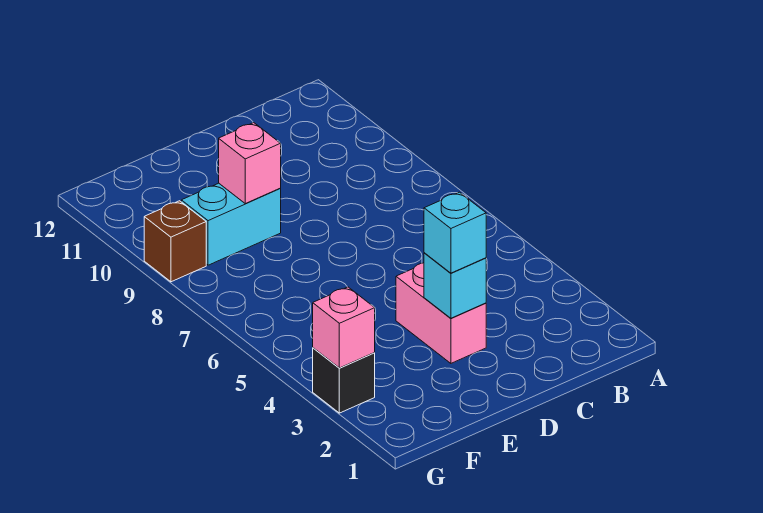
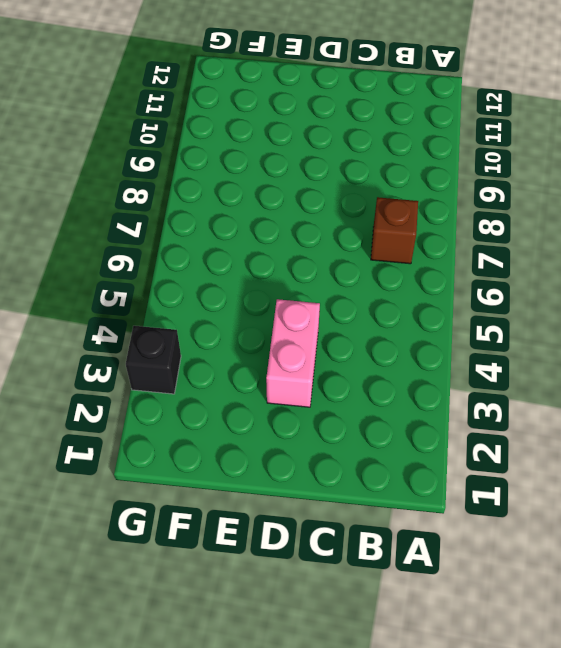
brown brick B7 level 1 -> brown brick G9 level 1
none -> cyan brick E9:F9 level 1
none -> cyan brick D3 level 2

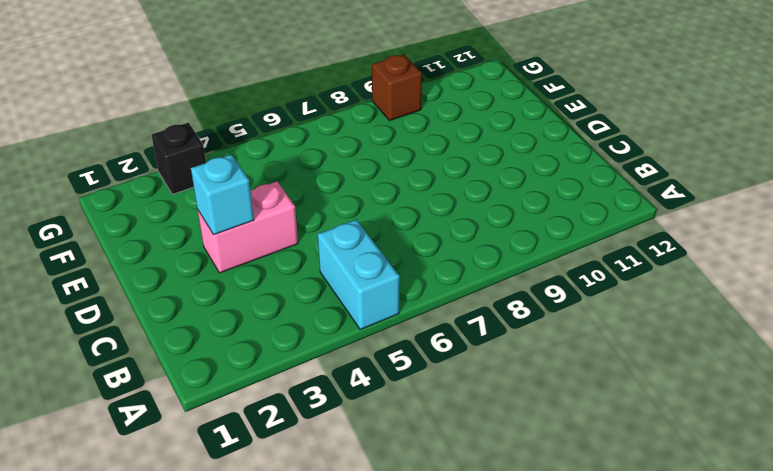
cyan brick A5:B5 level 1 -> cyan brick E9:F9 level 1
none -> pink brick E9 level 2
none -> pink brick G3 level 2

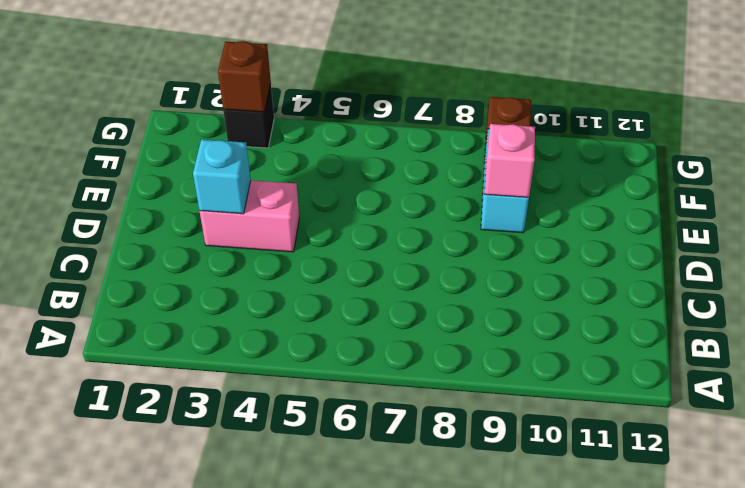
brown brick G3 level 2 -> pink brick G3 level 2
none -> cyan brick D3 level 3

